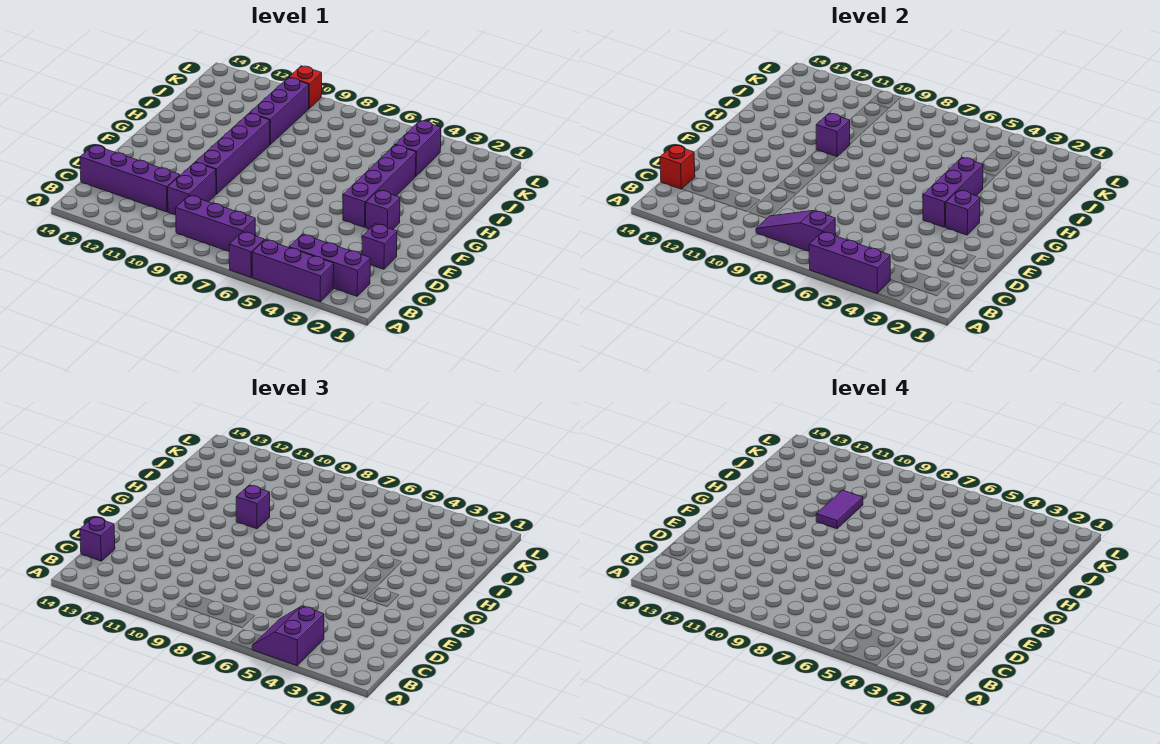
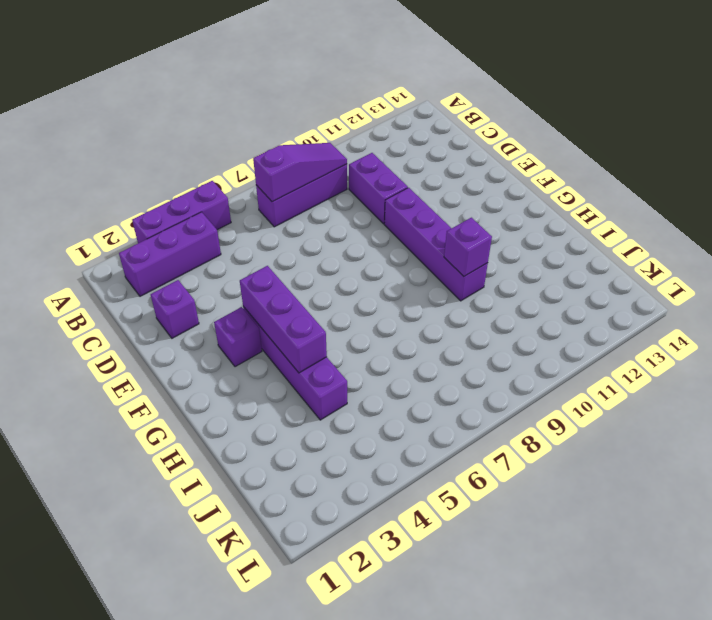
none -> purple brick A6 level 1
none -> purple brick C11:C14 level 1
none -> purple brick I10:K10 level 1

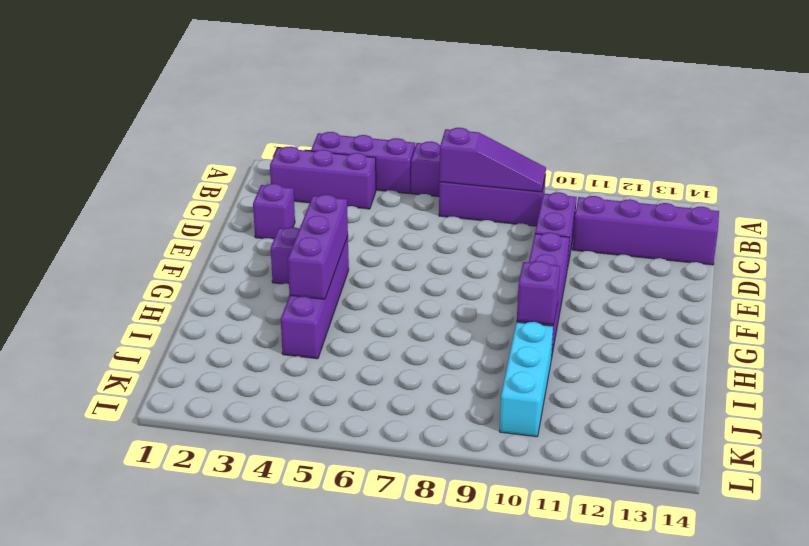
cyan brick I10:K10 level 1 -> purple brick I10:K10 level 1
none -> purple brick J4:K4 level 1
none -> red brick L10 level 1
none -> purple brick A4:A6 level 2

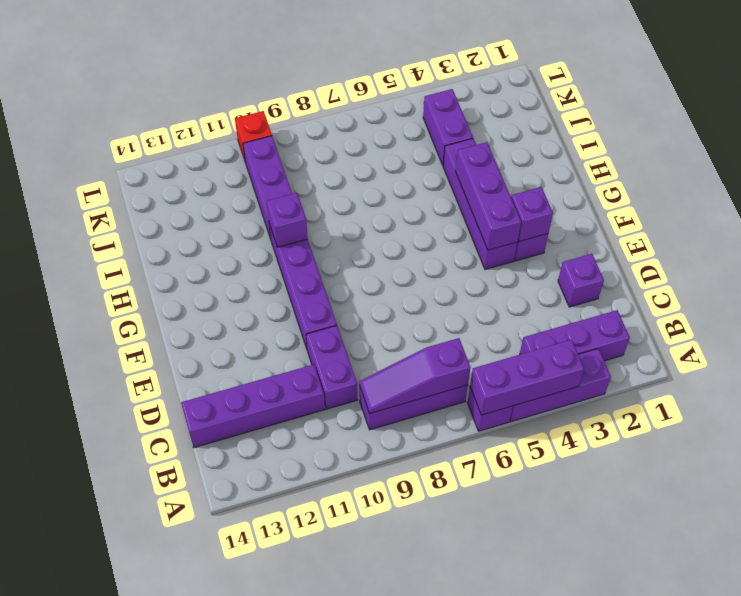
none -> red brick C14 level 2
none -> purple slope A4:B5 level 3 top 4
none -> purple brick C14 level 3

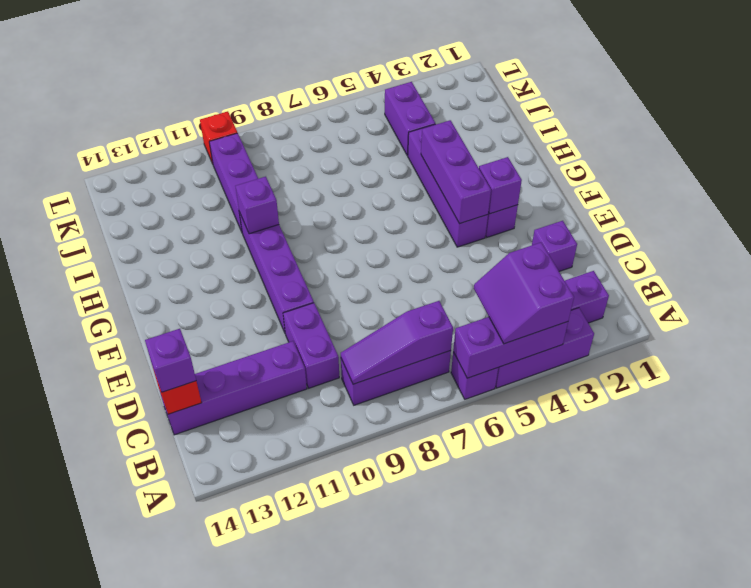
none -> purple brick H10 level 3
none -> purple tile H10:I10 level 4

